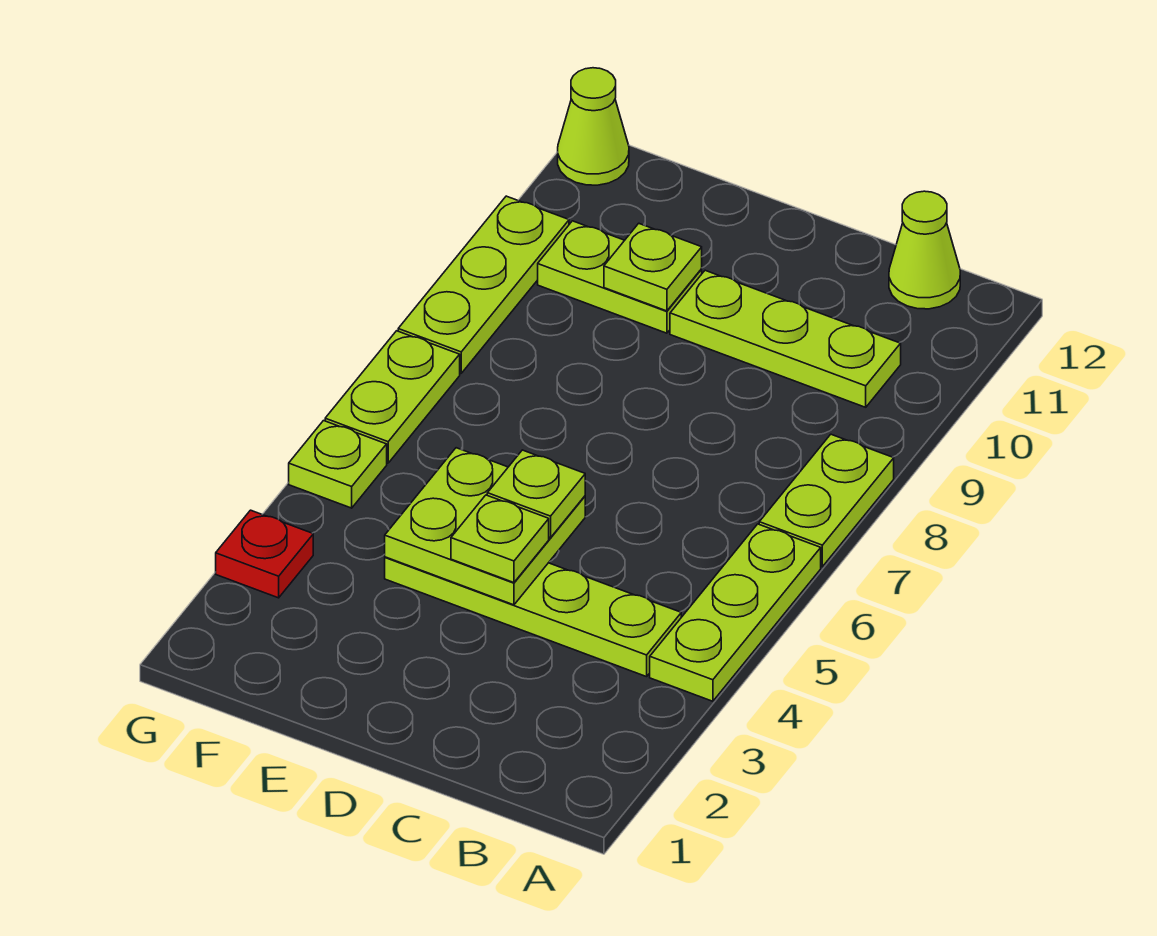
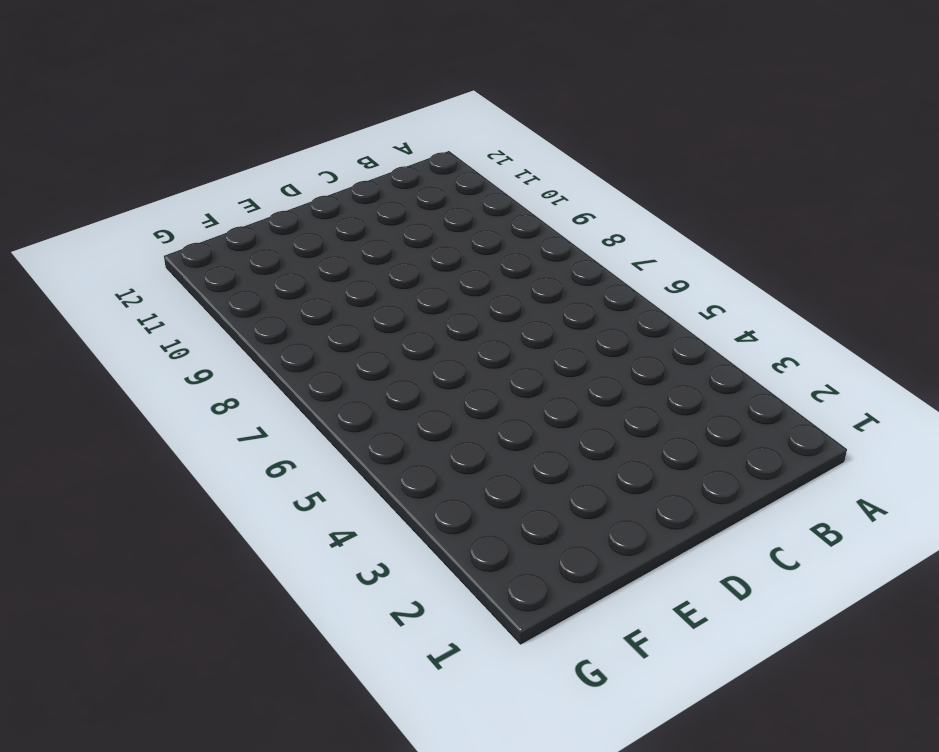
none -> lime plate A4:A6 level 1
none -> lime plate A7:A8 level 1
none -> lime plate B4:E4 level 1

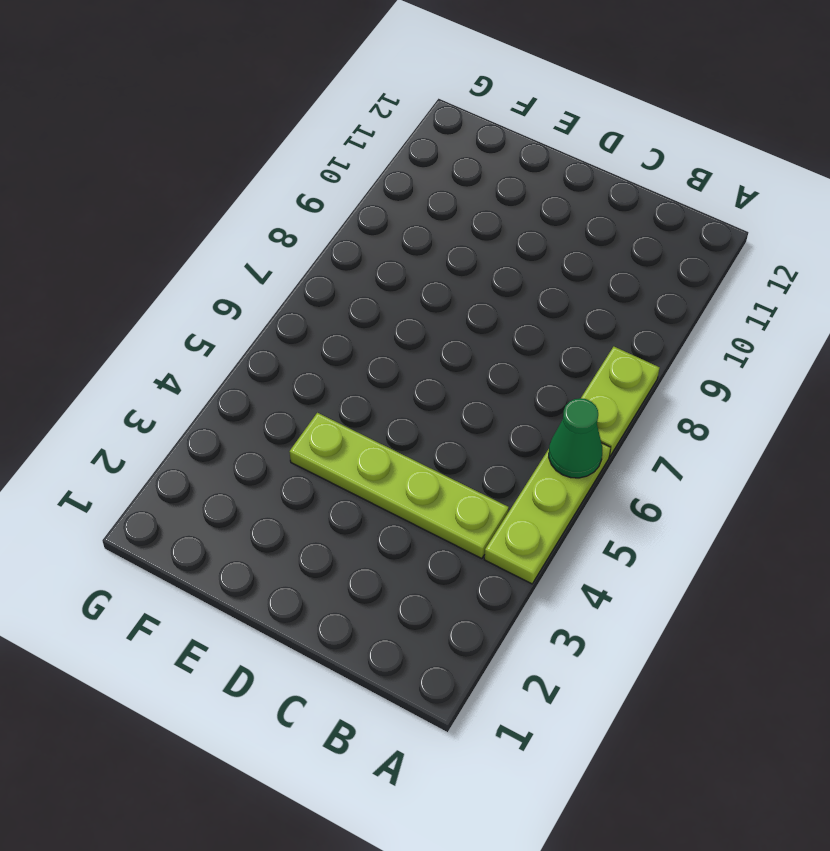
green cone A6 level 2 -> none
none -> lime plate B10:D10 level 1
none -> lime cone B12 level 1
none -> lime plate E10:F10 level 1

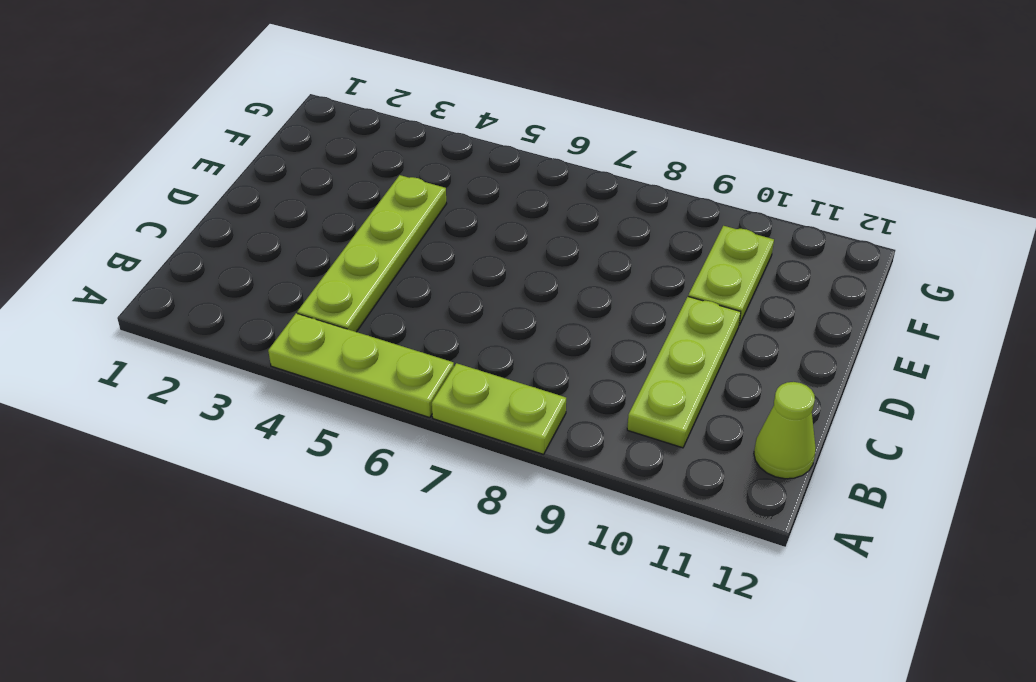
none -> red plate G3 level 1
none -> lime plate G5 level 1
none -> lime plate G6:G7 level 1

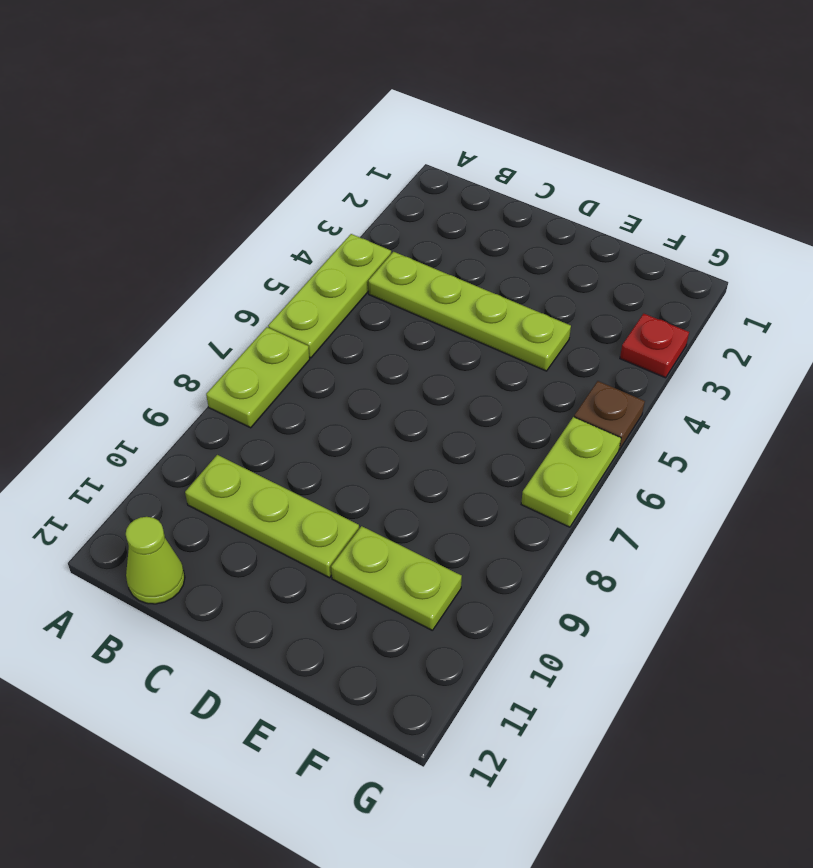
brown plate G5 level 1 -> lime plate G5 level 1
none -> lime plate G8:G10 level 1
none -> lime cone G12 level 1
none -> lime plate D4:E5 level 2

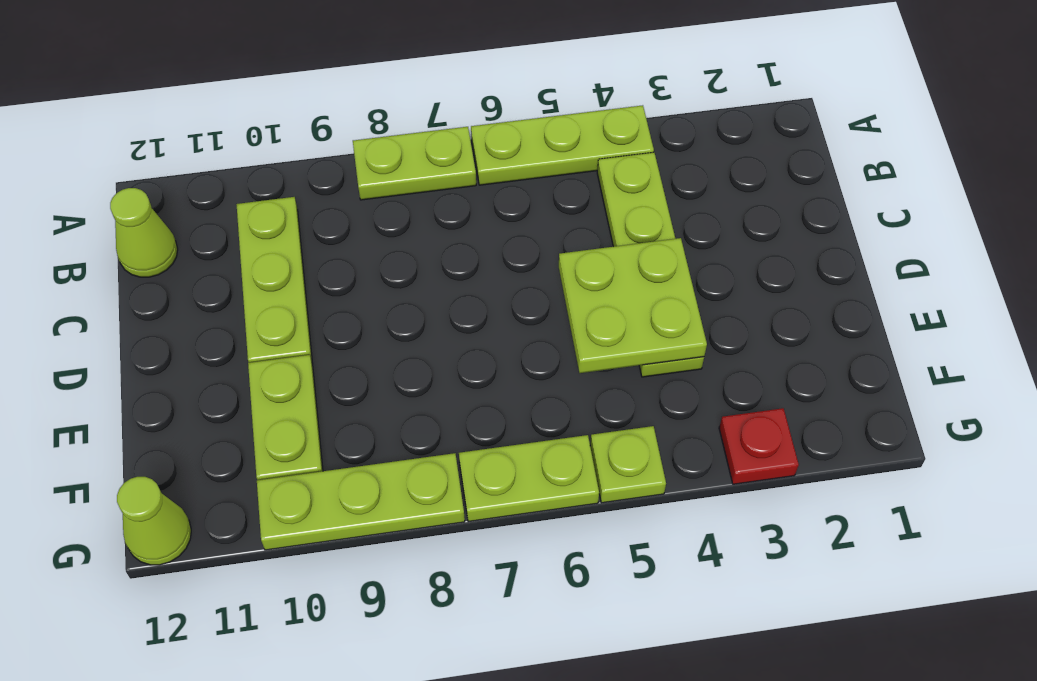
none -> lime plate E10 level 2
none -> lime plate D4 level 3
none -> lime plate D5 level 3

